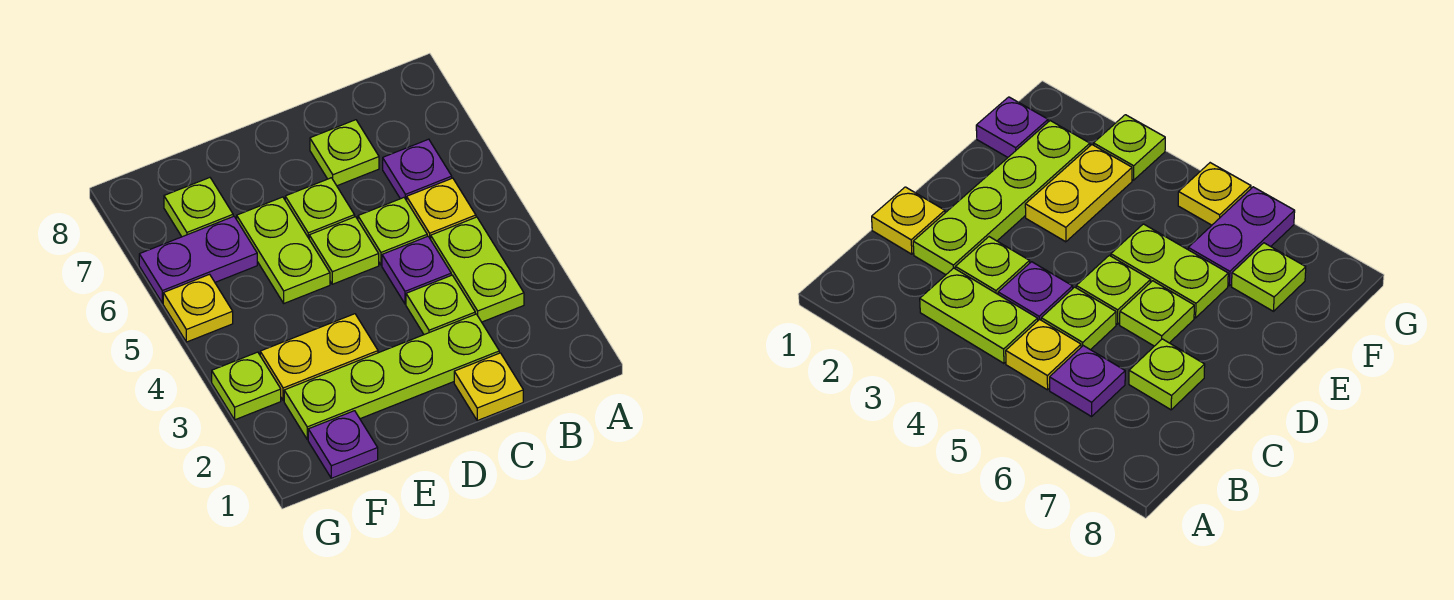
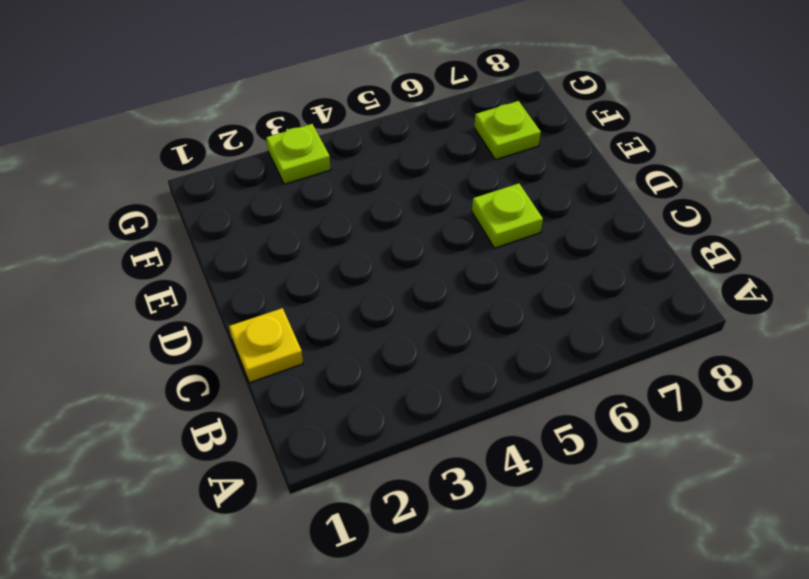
none -> lime plate B3:B4 level 1
none -> yellow plate B5 level 1
none -> purple plate B6 level 1

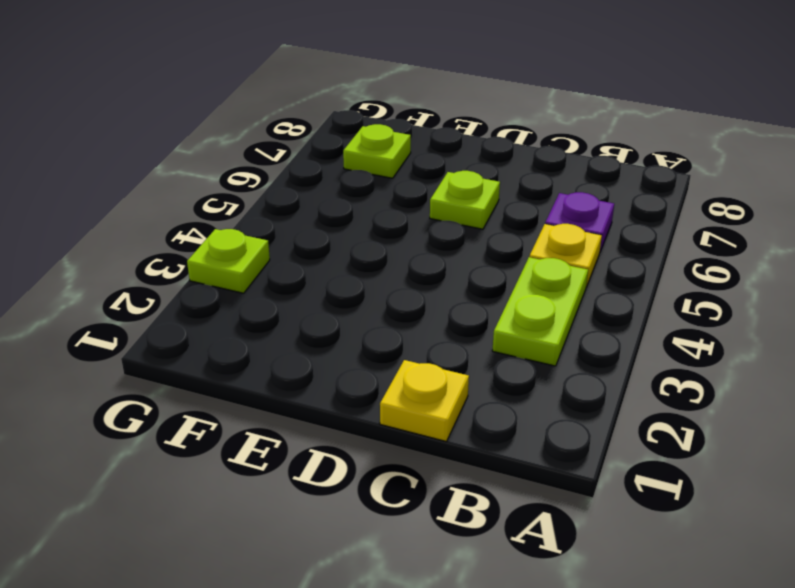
none -> lime plate C2:F2 level 1
none -> lime plate C3 level 1
none -> purple plate C4 level 1

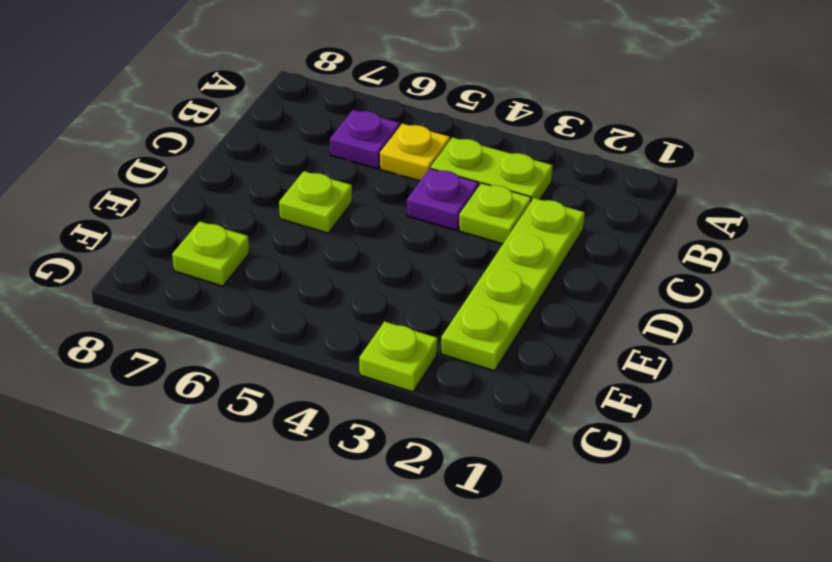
none -> yellow plate C1 level 1
none -> lime plate C5 level 1
none -> lime plate C7 level 1

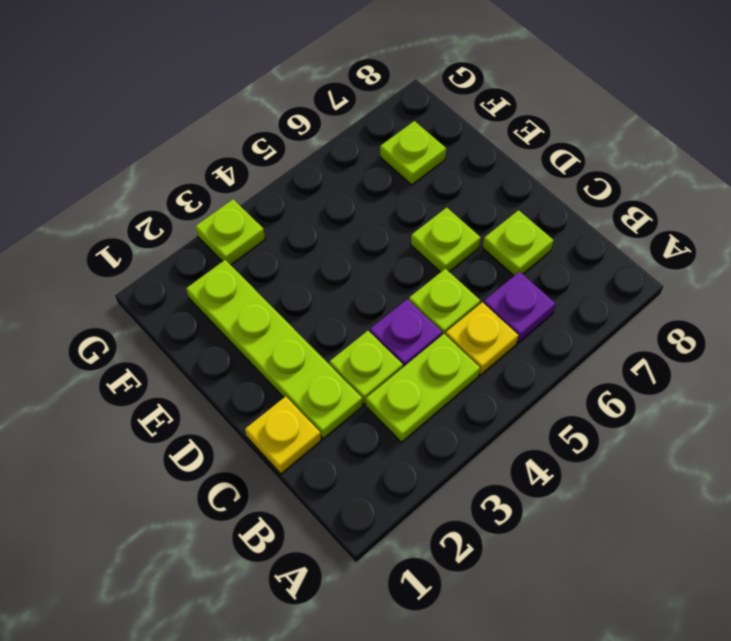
none -> lime plate D5 level 1
none -> yellow plate E3:F3 level 1
none -> lime plate E5:E6 level 1

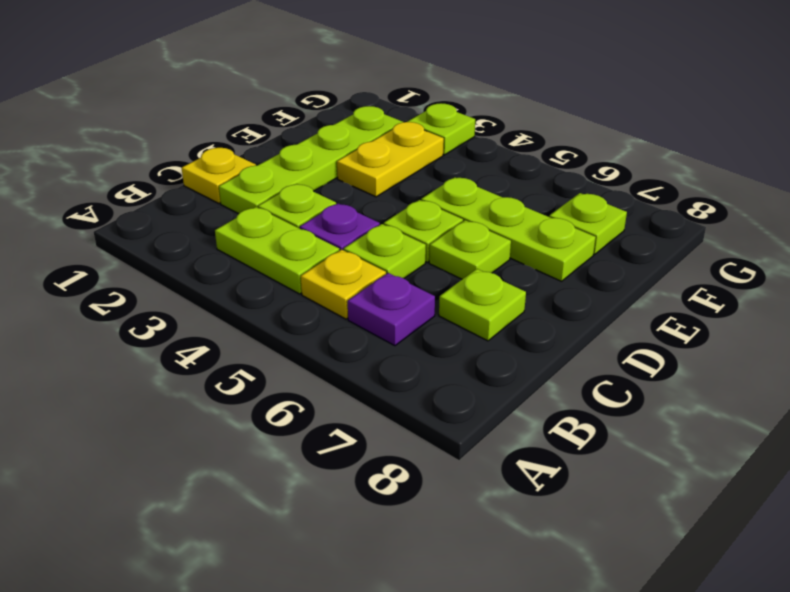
lime plate E5:E7 level 1 -> lime plate E5:E6 level 1
none -> purple plate F1 level 1
none -> purple plate F6:G6 level 1
none -> yellow plate G5 level 1

